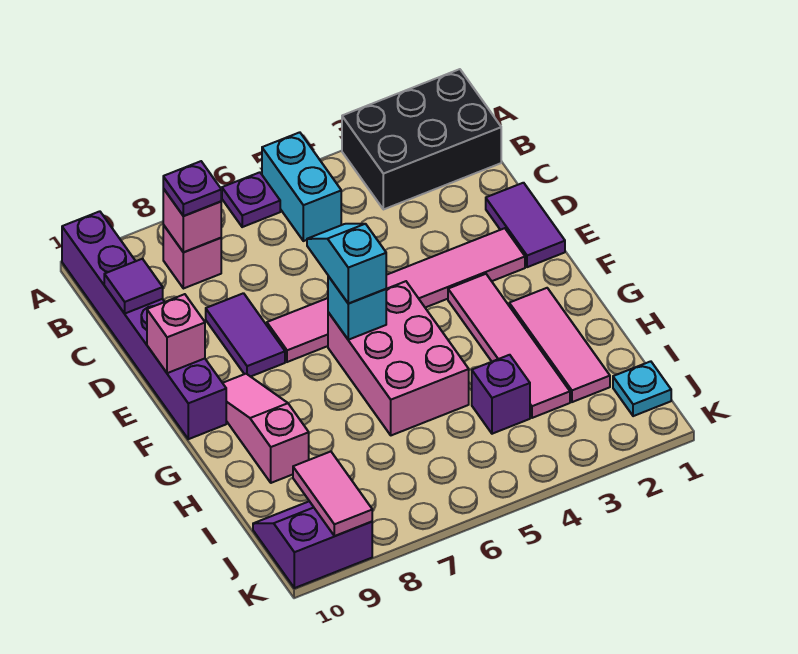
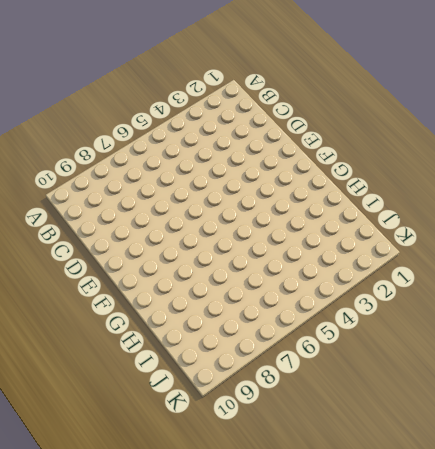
none -> black brick A1:B3 level 1
none -> cyan brick A5:B5 level 1
none -> purple plate A6 level 1

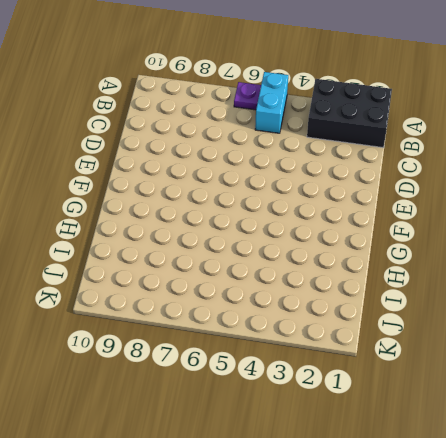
none -> purple brick A10:F10 level 1
none -> pink brick B8 level 1
none -> purple tile D1:E1 level 1

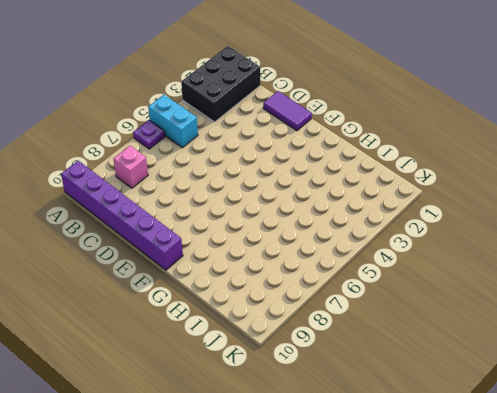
none -> purple tile D8:E8 level 1
none -> pink tile E2:E7 level 1
none -> pink tile F3:I3 level 1

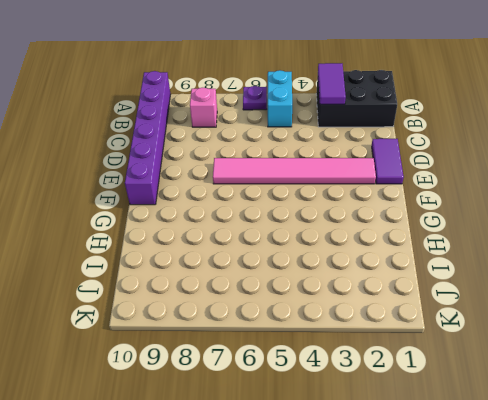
purple tile A3:B3 level 2 -> purple tile D8:E8 level 1
none -> pink tile F3:I3 level 1
none -> pink brick F5:H6 level 1
none -> pink slope F9:H9 level 1 top H

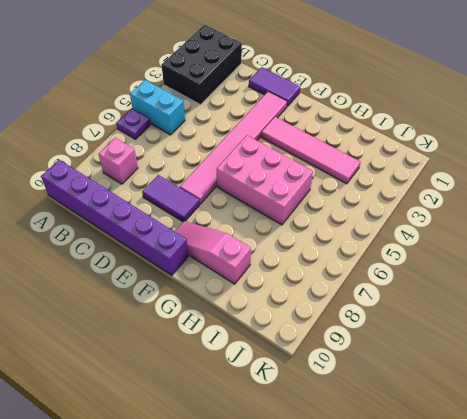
none -> pink tile G2:I2 level 1
none -> purple brick I4 level 1
none -> cyan plate J1 level 1

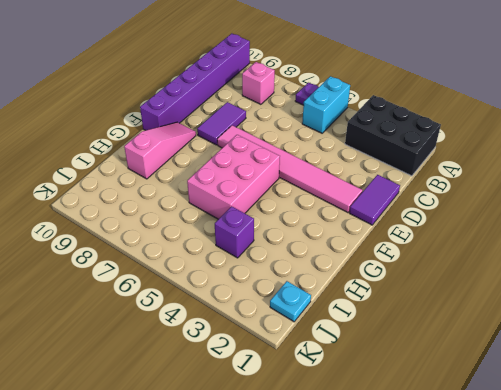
none -> pink tile F3:I3 level 1
none -> pink tile G2:I2 level 1
none -> purple slope J9:K10 level 1 top K

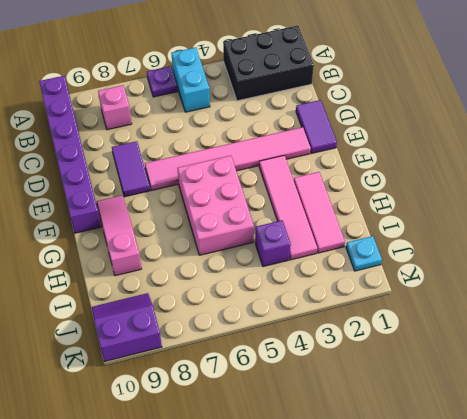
none -> pink brick B8 level 2
none -> purple tile C10 level 2
none -> pink brick E10 level 2

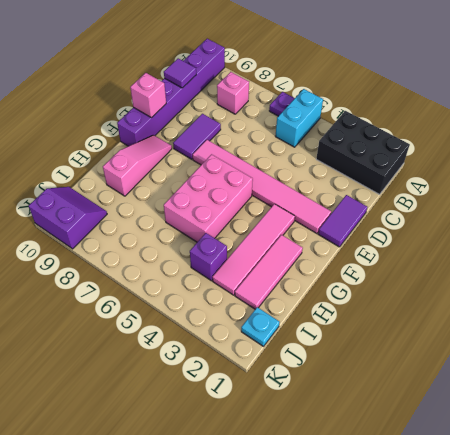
none -> pink brick B8 level 2
none -> cyan brick F6 level 2
none -> pink tile J9:K9 level 2

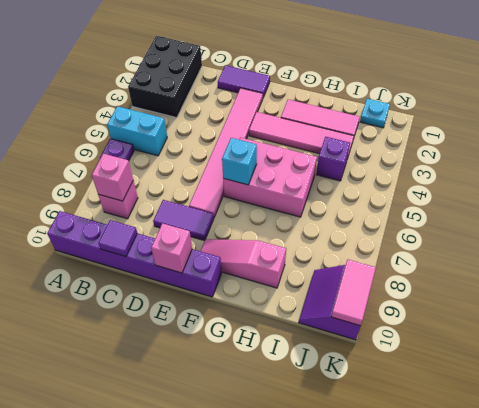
pink tile K9:K10 level 2 -> pink tile J9:K9 level 2
none -> purple plate B8 level 3
none -> cyan slope E6:F6 level 3 top F

